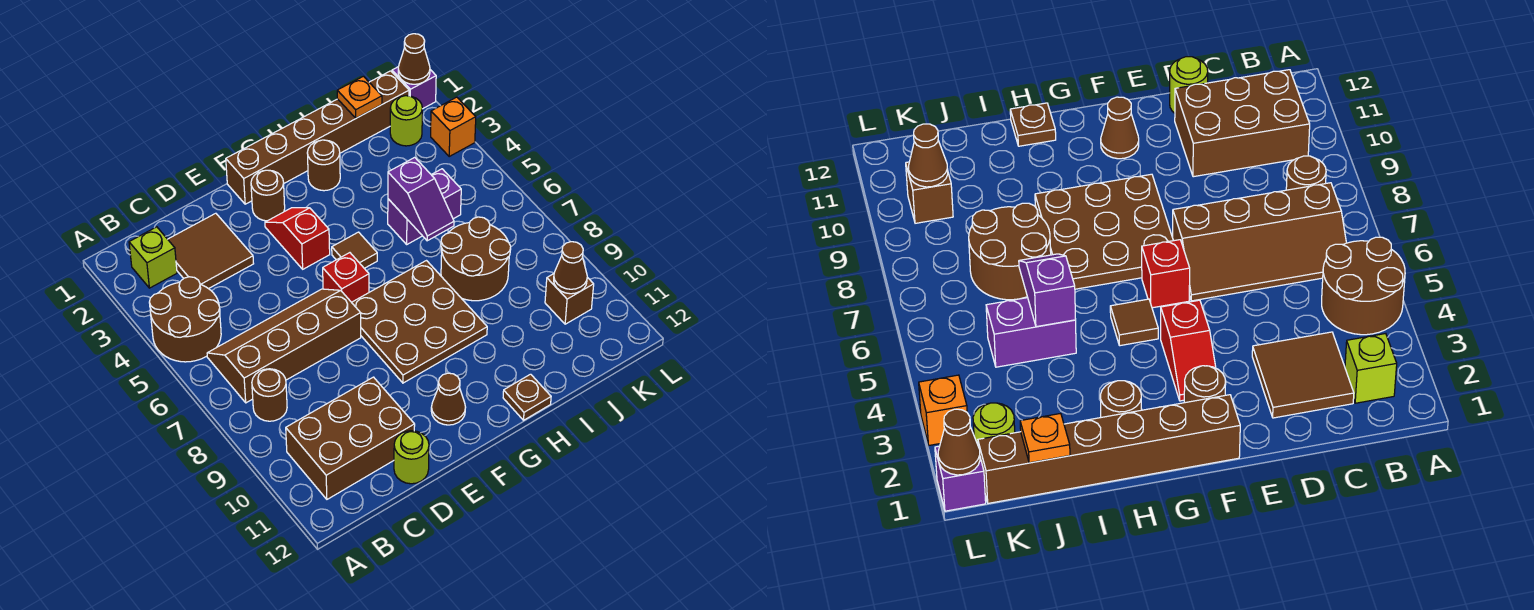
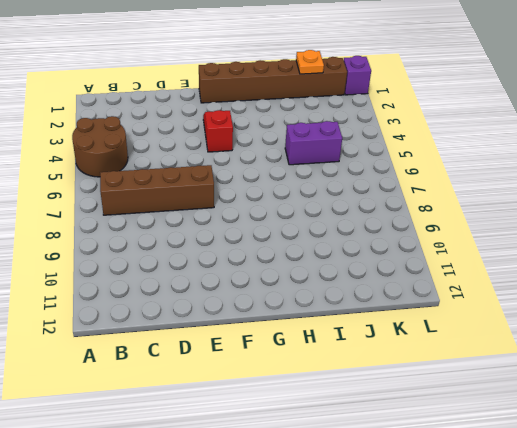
none -> lime brick B2 level 1
none -> brown round brick B8 level 1
none -> brown brick B10:D11 level 1

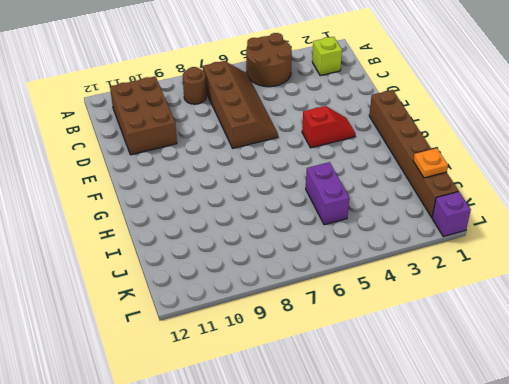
none -> brown tile C2:D3 level 1
none -> lime round brick D12 level 1
none -> brown round brick F2 level 1

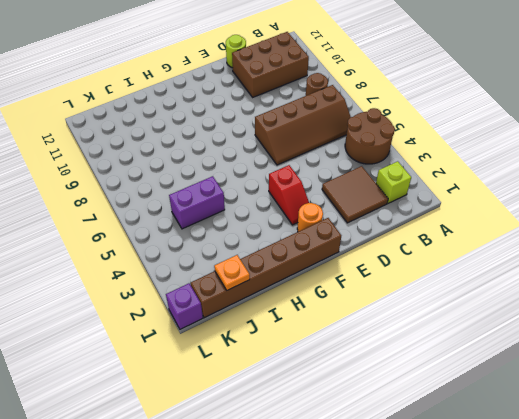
orange round brick F2 level 1 -> brown round brick F2 level 1
none -> red brick F6 level 1
none -> brown plate F7:H9 level 1
none -> brown cone F11 level 1

